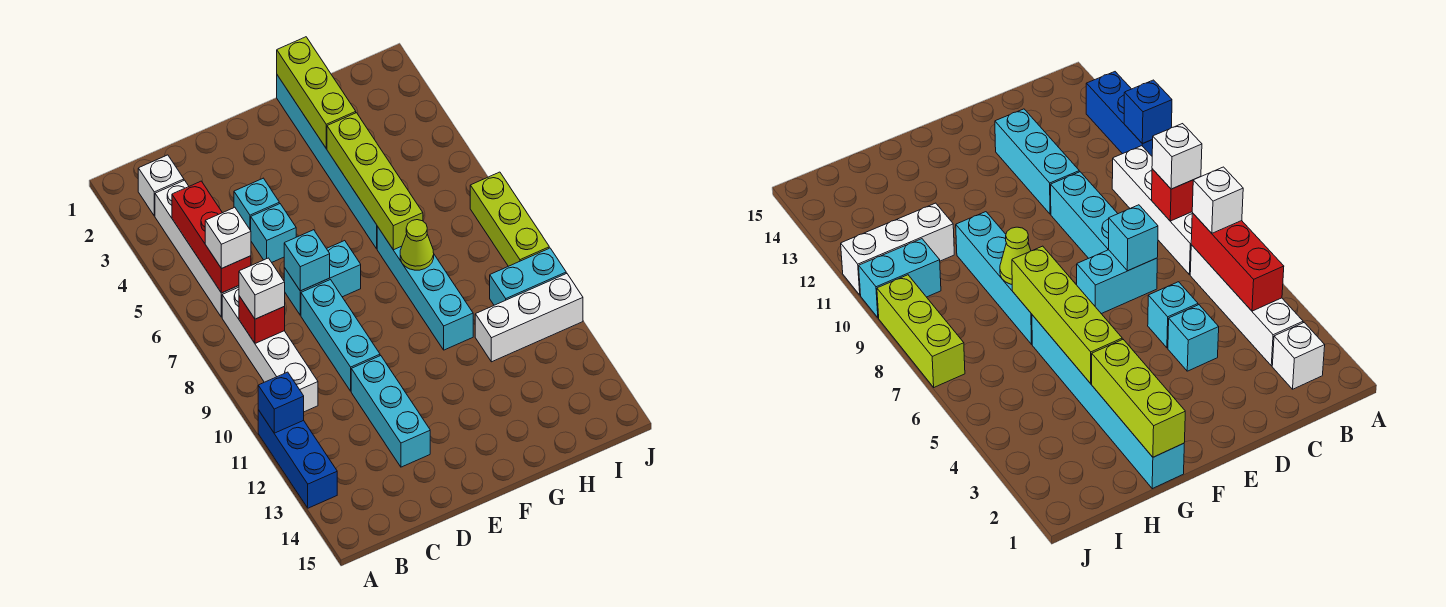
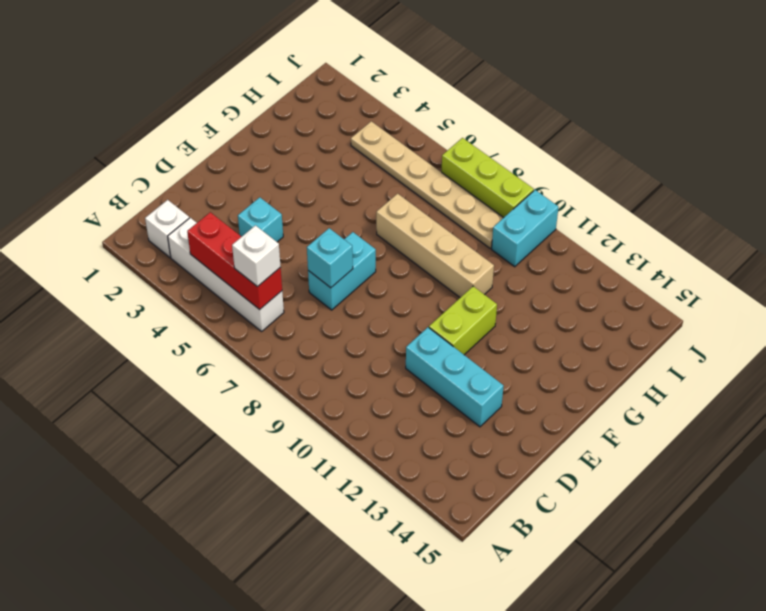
lime brick E11:F11 level 1 -> none
tan brick G7:G10 level 1 -> cyan brick G7:G10 level 1
tan plate I4:I9 level 1 -> none
none -> blue brick A11:A13 level 1
none -> white brick B7:B10 level 1
none -> cyan brick D5 level 1

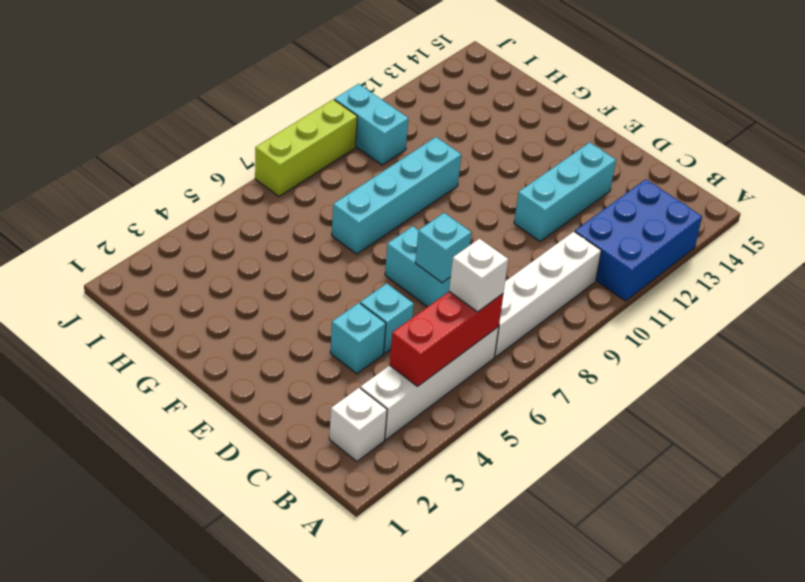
blue brick A11:B13 level 1 -> blue brick A11:A13 level 1
none -> cyan brick D8:D10 level 1
none -> cyan brick G1:G6 level 1
none -> white brick H11:J11 level 1

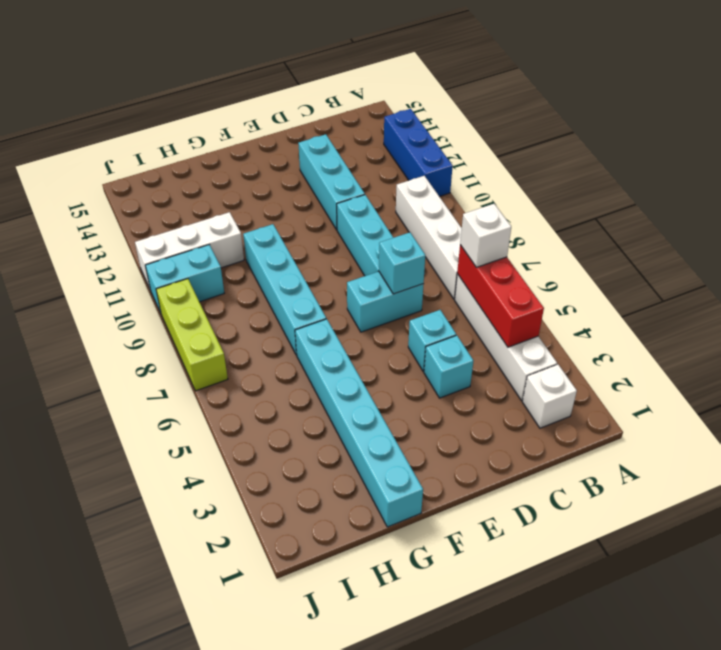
none -> blue brick A11 level 2
none -> red brick B8 level 2
none -> lime brick G1:G3 level 2

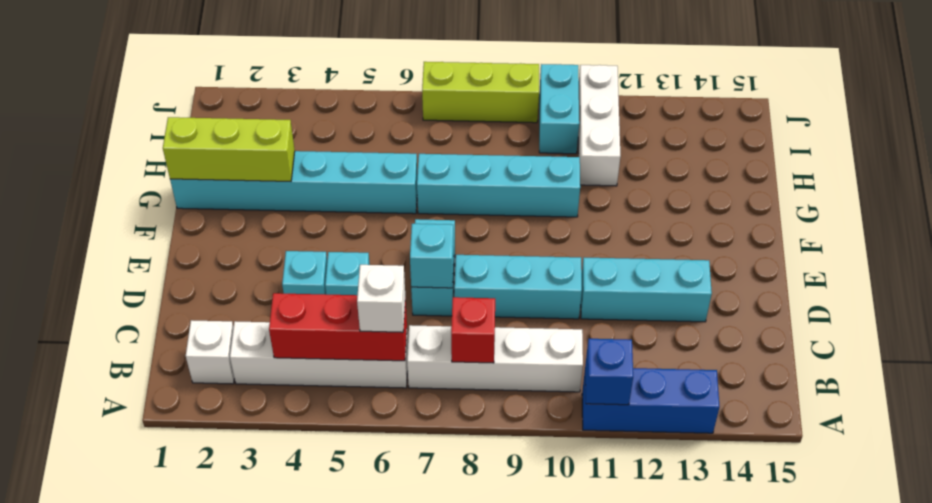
none -> lime brick G4:G7 level 2
none -> lime cone G8 level 2
none -> white brick B8 level 3

